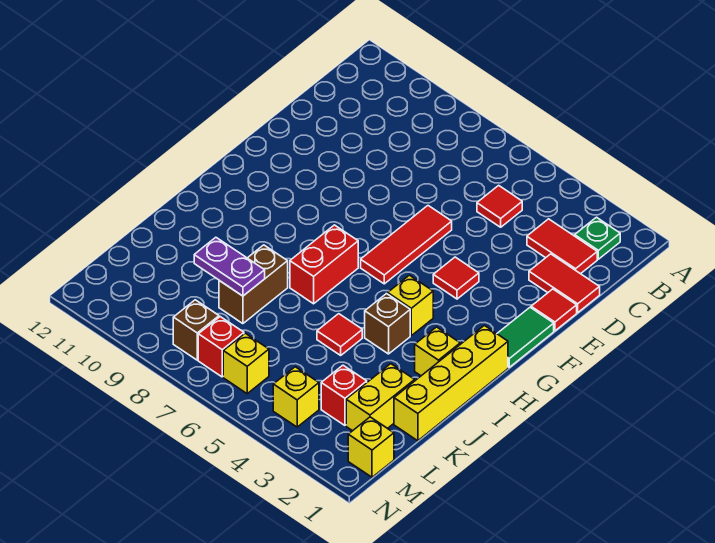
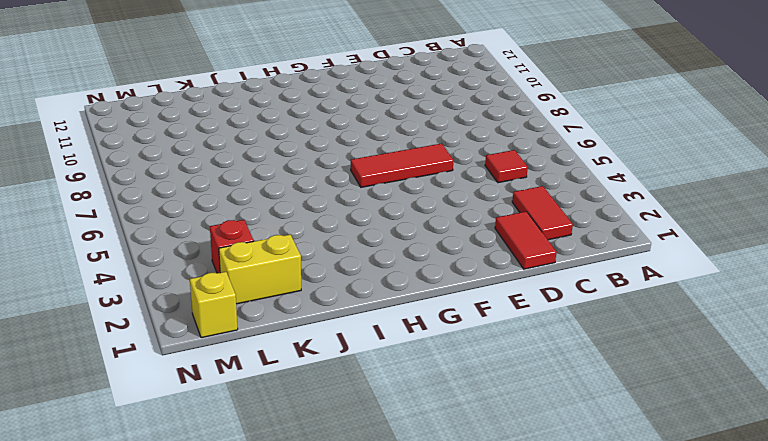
none -> green plate B2 level 1
none -> red tile E1 level 1
none -> green tile F1:G1 level 1

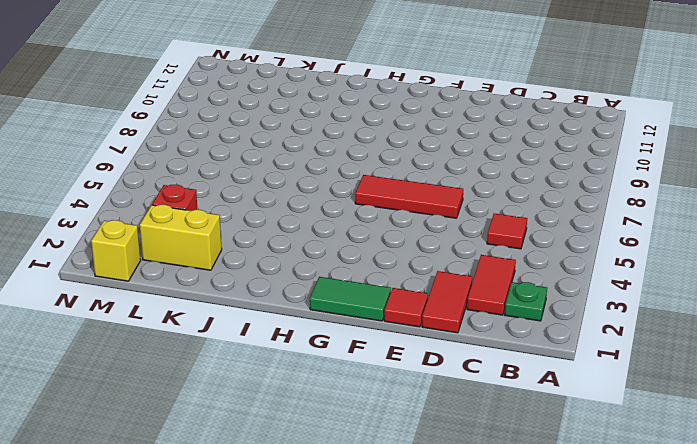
none -> red tile F4 level 1
none -> yellow brick H1:K1 level 1
none -> yellow brick H4 level 1

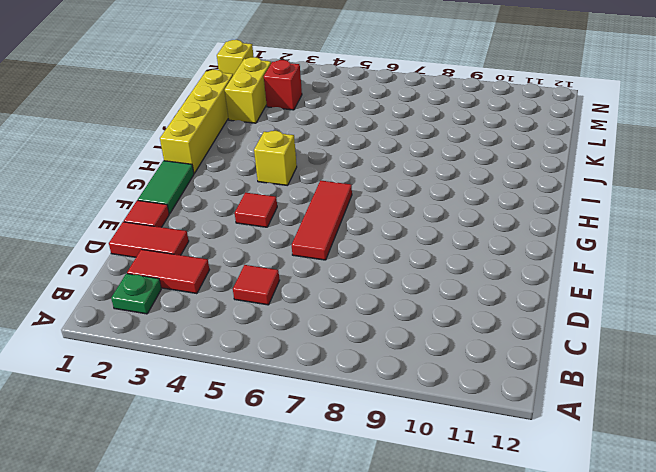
none -> red brick H7:I7 level 1
none -> yellow brick I2 level 1
none -> brown brick I4 level 1

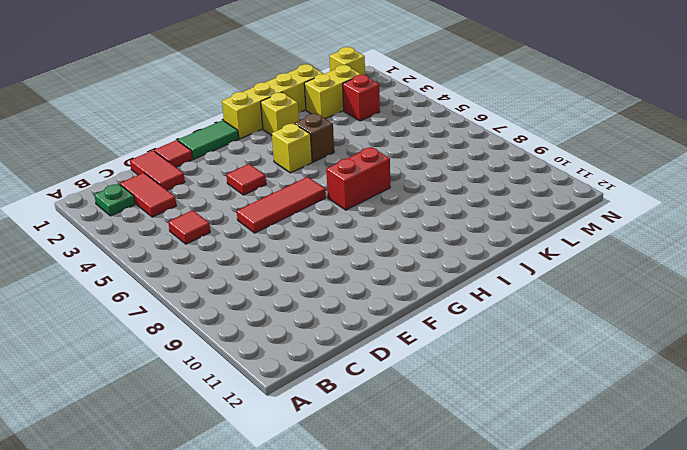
none -> red tile J5 level 1
none -> brown brick J8:K8 level 1
none -> yellow brick M4 level 1

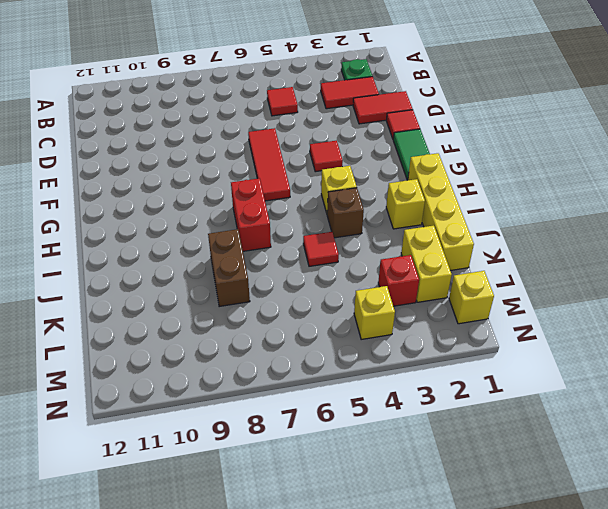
none -> yellow brick M6 level 1
none -> red brick M7 level 1
none -> brown brick M8 level 1

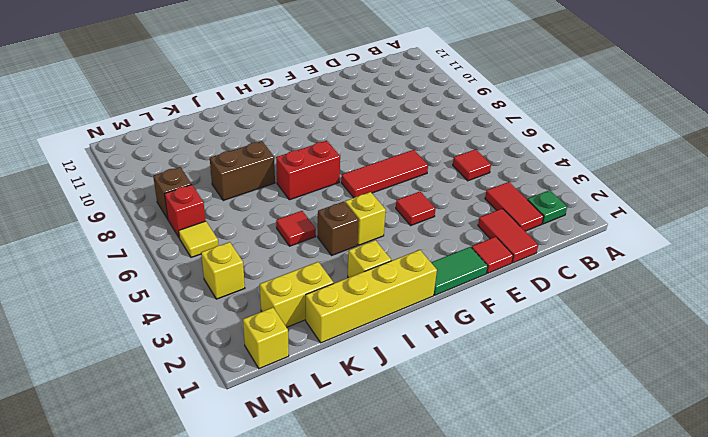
yellow tile M6 level 1 -> yellow brick M6 level 1
none -> red brick L3 level 1
none -> purple plate K8:K9 level 2

